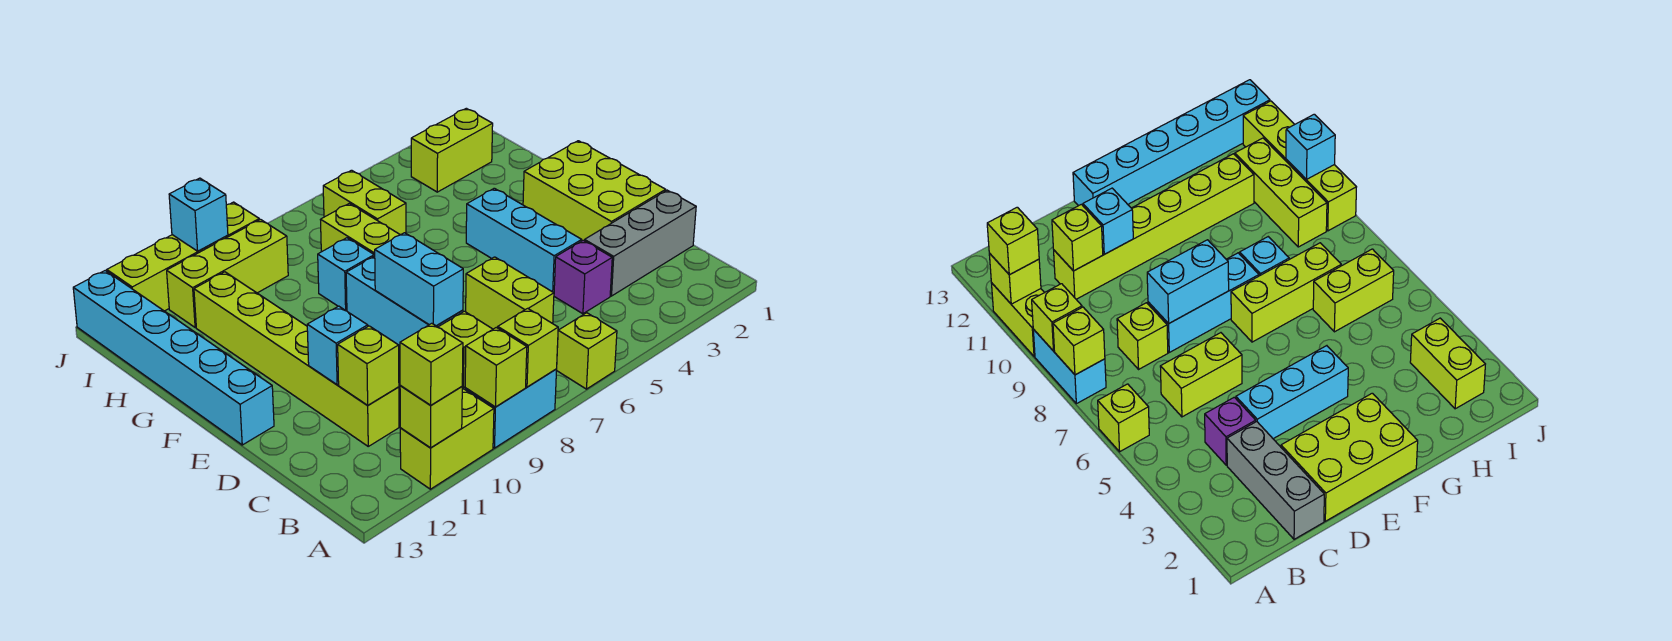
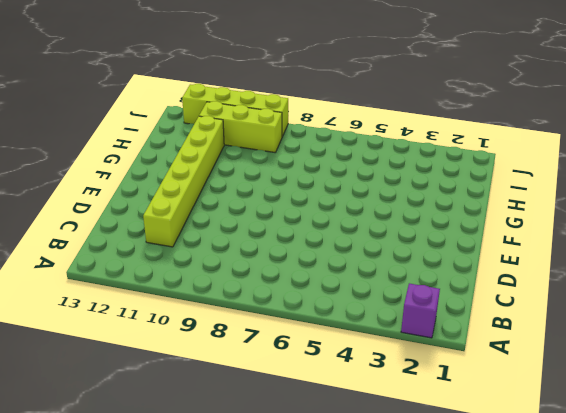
purple brick A2 level 1 -> purple brick C4 level 1
none -> lime brick A6 level 1
none -> cyan brick A8:A9 level 1
none -> lime brick A10:A11 level 1

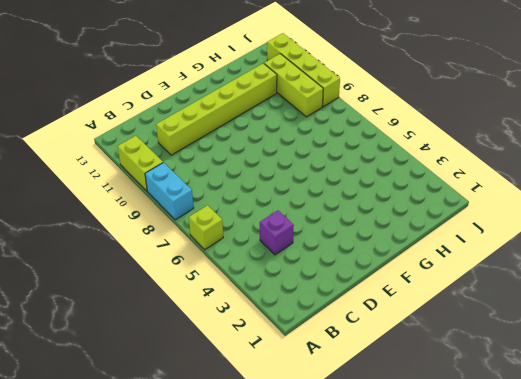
none -> grey brick C1:C3 level 1
none -> lime brick C6:D6 level 1
none -> lime brick C8 level 1

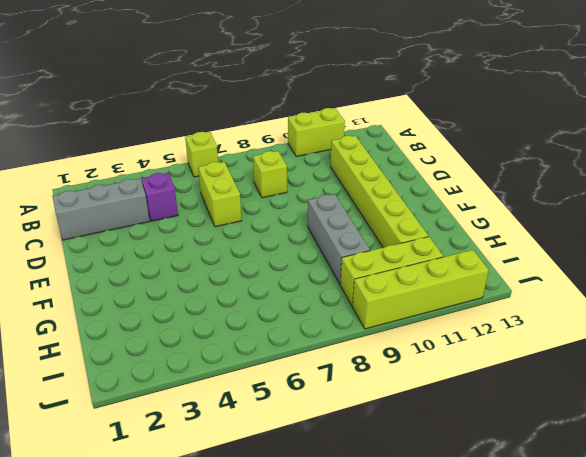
grey brick F9:H9 level 1 -> none
none -> cyan brick A8:A9 level 1
none -> lime brick D1:F2 level 1
none -> cyan brick D4:F4 level 1

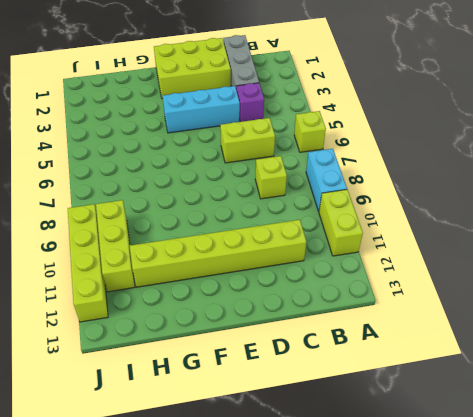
none -> cyan brick D8:F8 level 1
none -> cyan brick E13:J13 level 1
none -> lime brick F7:H7 level 1

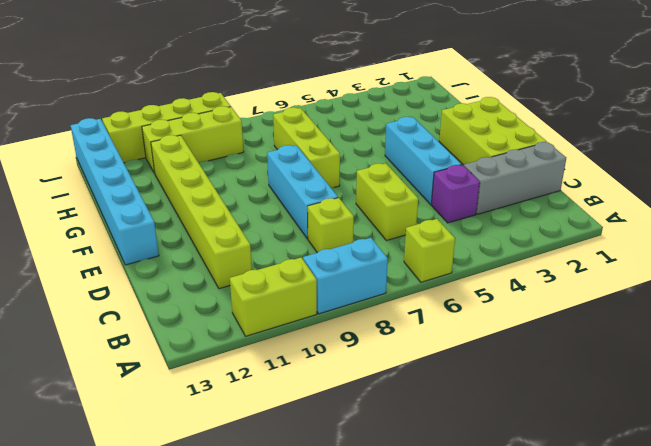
none -> cyan brick G8 level 1
none -> lime brick H6:I6 level 1
none -> lime brick I2:I3 level 1

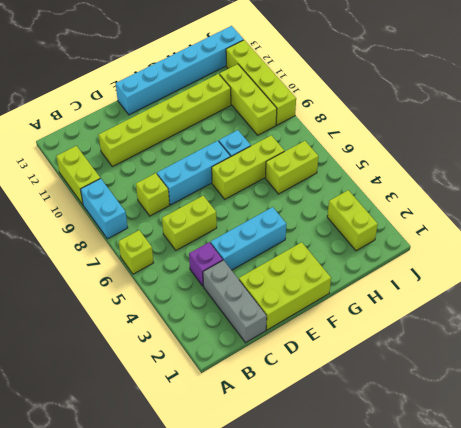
none -> lime brick A8 level 2
none -> lime brick A9 level 2
none -> lime brick A11 level 2

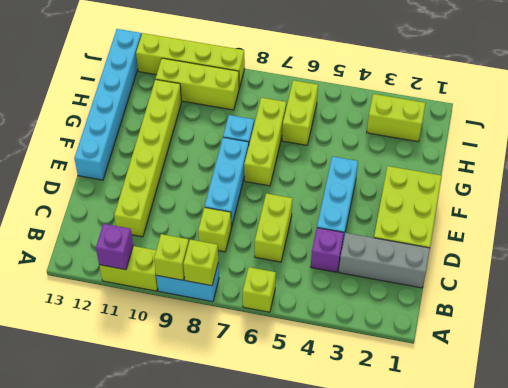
purple brick A11 level 2 -> lime brick A11 level 2
none -> lime brick C11 level 2
none -> cyan brick D8:E8 level 2
none -> cyan brick D11 level 2

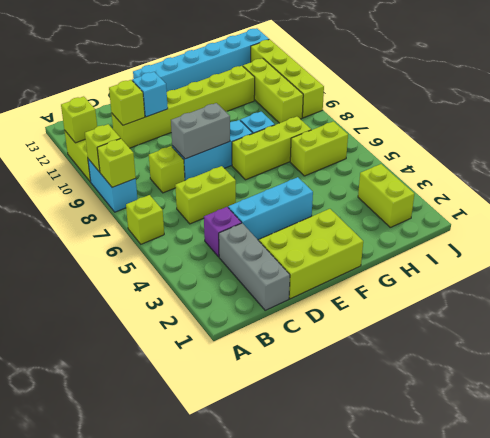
grey brick D8:E8 level 2 -> cyan brick D8:E8 level 2
none -> cyan brick J10 level 2
none -> lime brick A11 level 3

